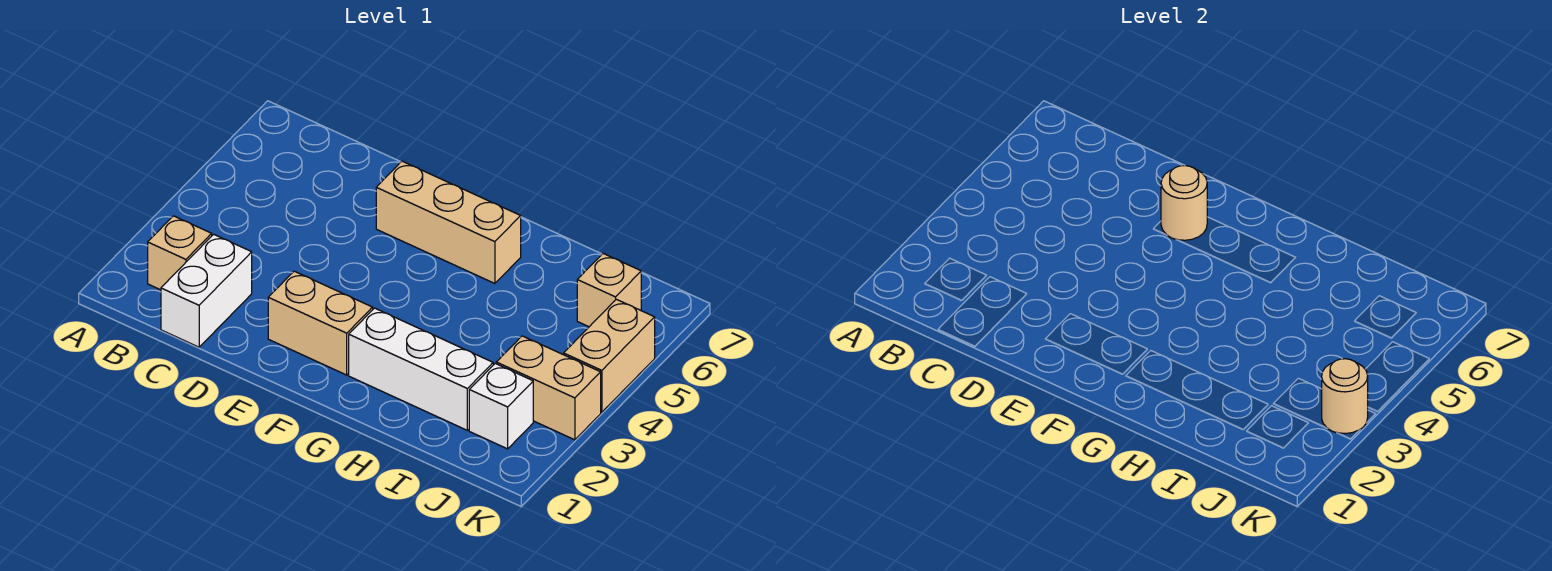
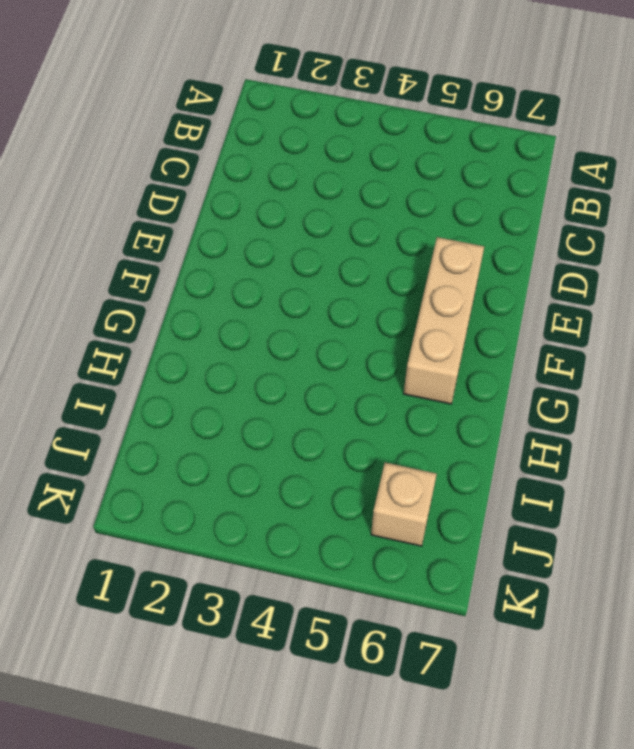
none -> tan brick B2 level 1
none -> white brick C1:C2 level 1

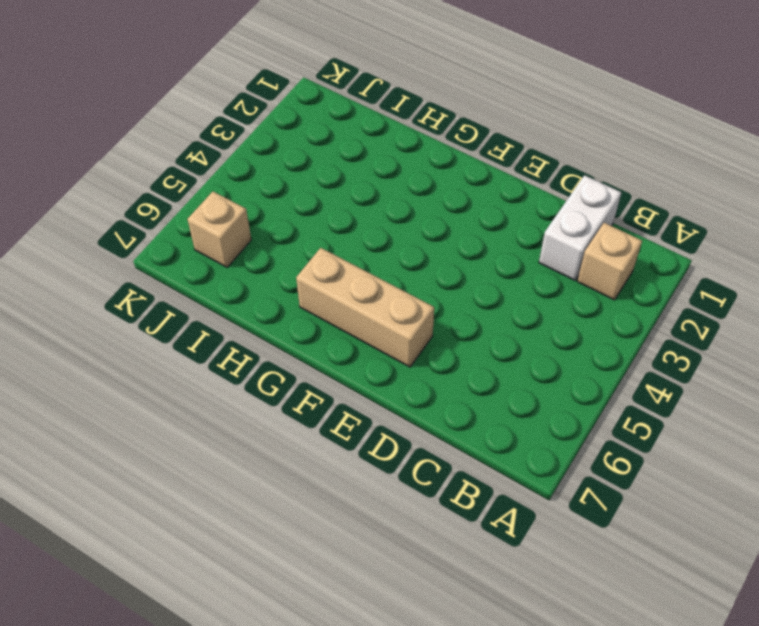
none -> tan brick E2:F2 level 1
none -> white brick G2:I2 level 1

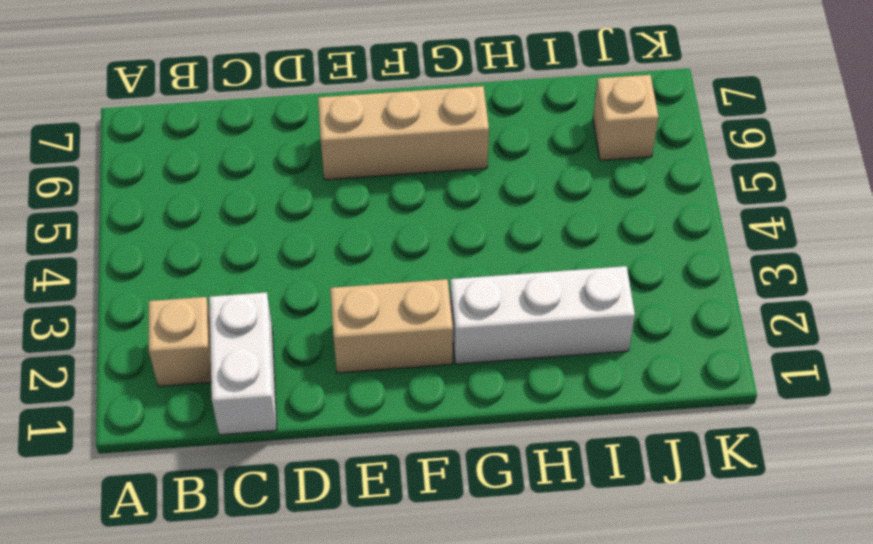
none -> white brick J2 level 1
none -> tan brick J3:K3 level 1

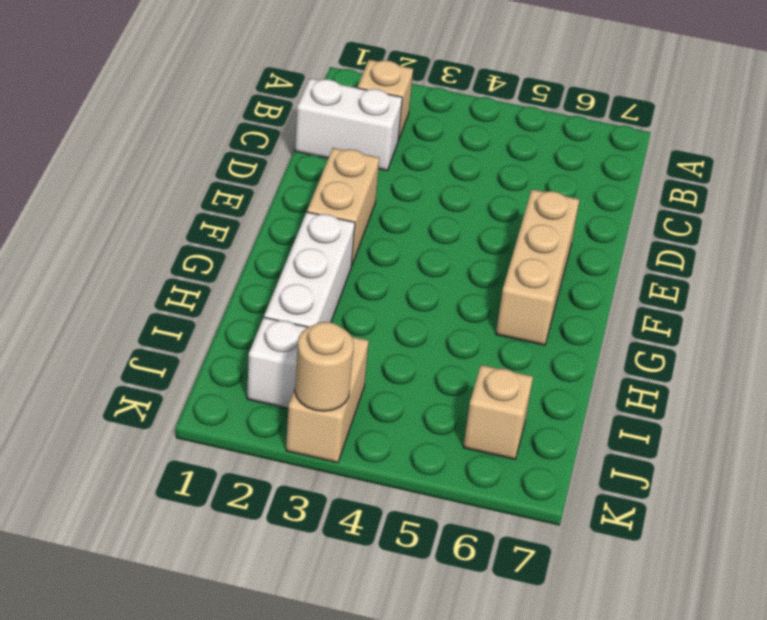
none -> tan brick K4:K5 level 1
none -> tan round brick E6 level 2

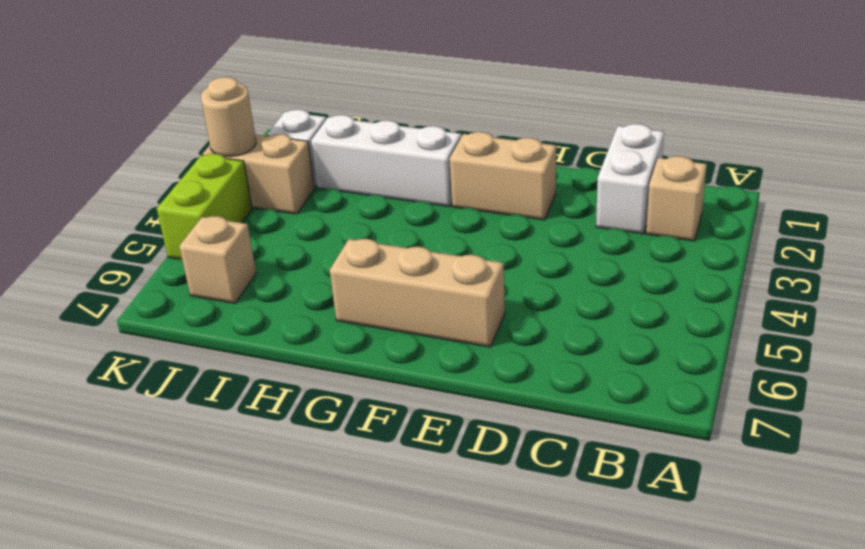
lime brick K4:K5 level 1 -> tan brick K4:K5 level 1
none -> tan round brick E6 level 2

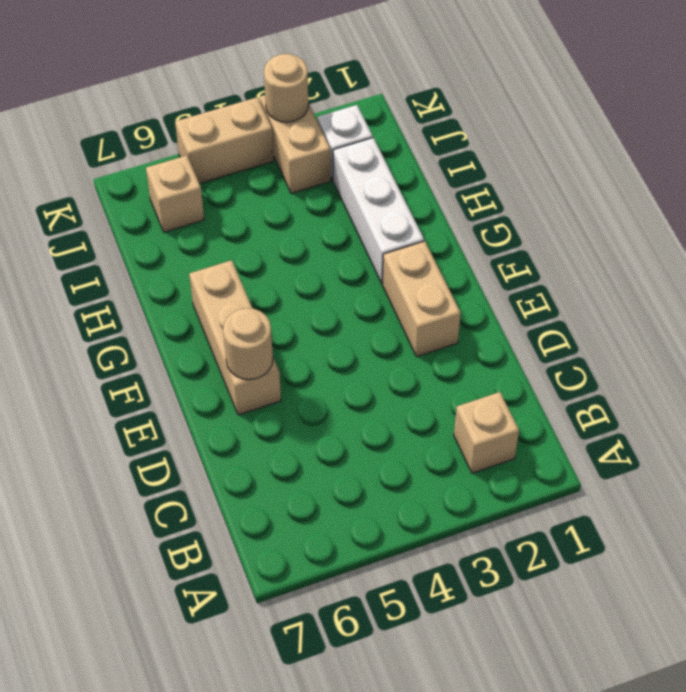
none -> white brick C1:C2 level 1

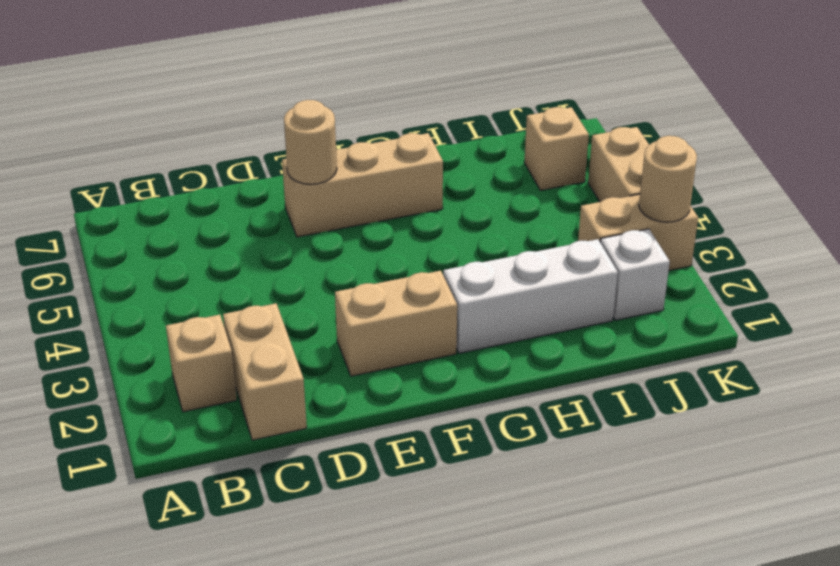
tan brick C1:C2 level 1 -> white brick C1:C2 level 1

